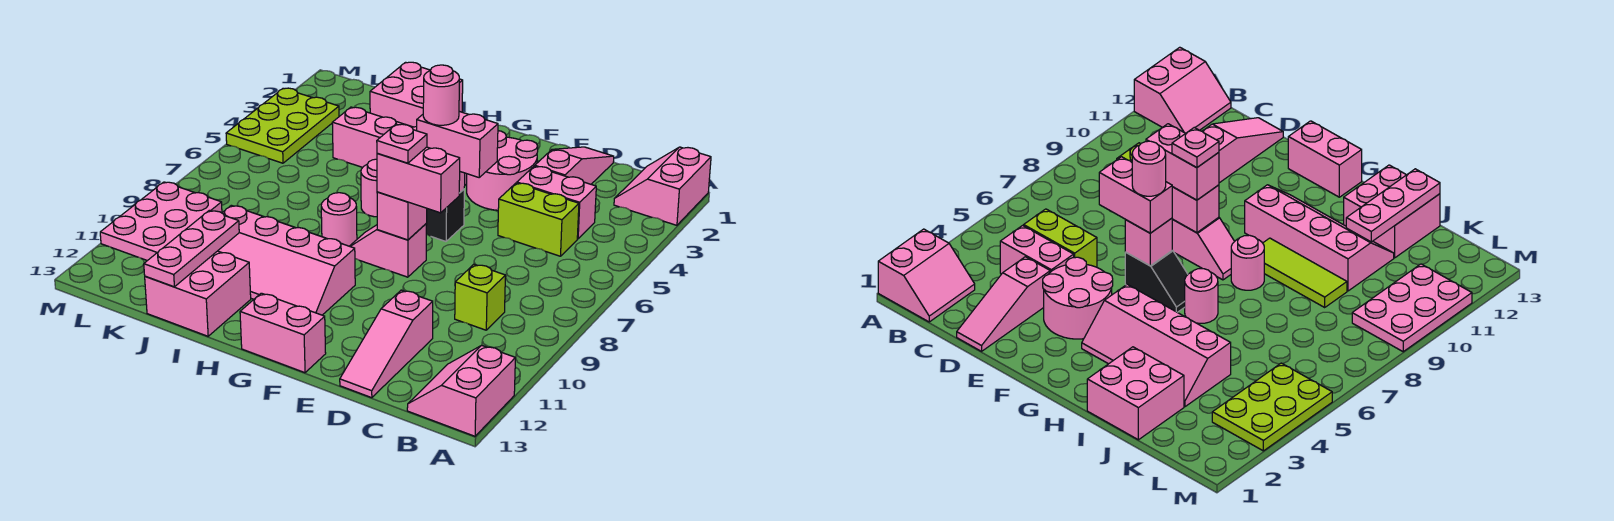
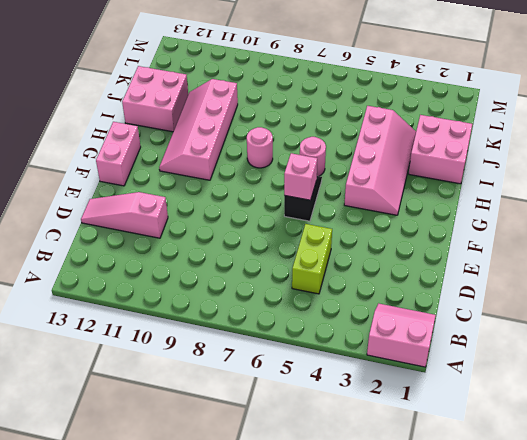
none -> pink slope A12:B13 level 1 top A
none -> pink brick C4:D4 level 1
none -> lime brick C9 level 1

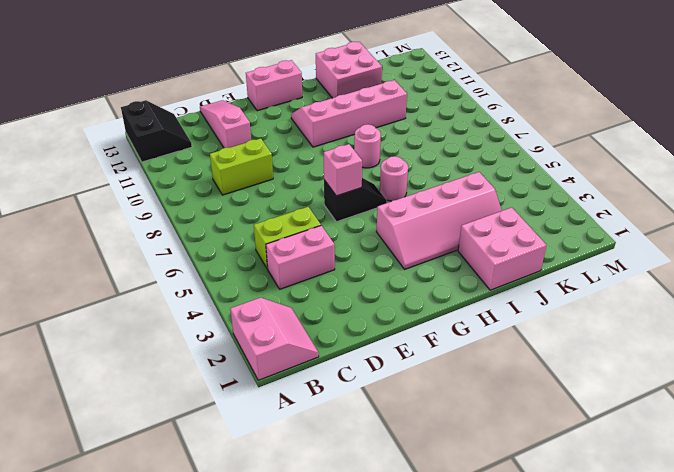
black slope A12:B13 level 1 top A -> pink slope A12:B13 level 1 top A
lime brick C9:D9 level 1 -> lime brick C9 level 1
none -> pink slope D1:D3 level 1 top 3
none -> pink round brick E3:F4 level 1
none -> pink slope F8:G8 level 1 top F

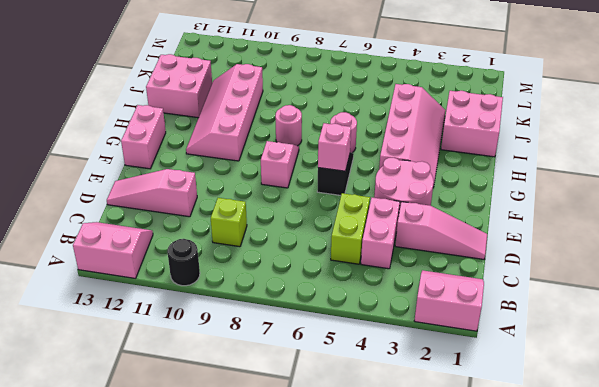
black round brick A10 level 1 -> none
none -> lime tile H9:J9 level 1
none -> lime plate L3:M5 level 1
none -> pink plate L9:M11 level 1

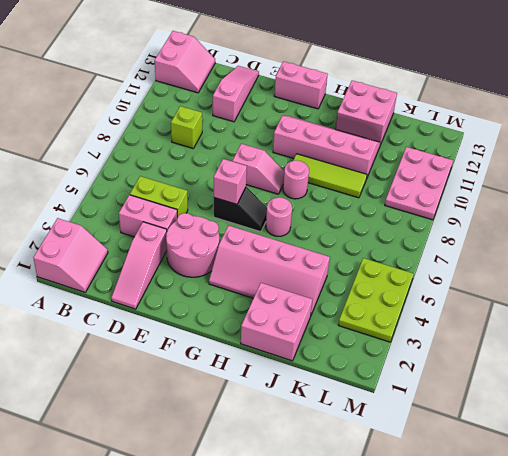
none -> pink brick F8 level 2
none -> pink plate J11:J13 level 2
none -> pink brick E6:F6 level 3

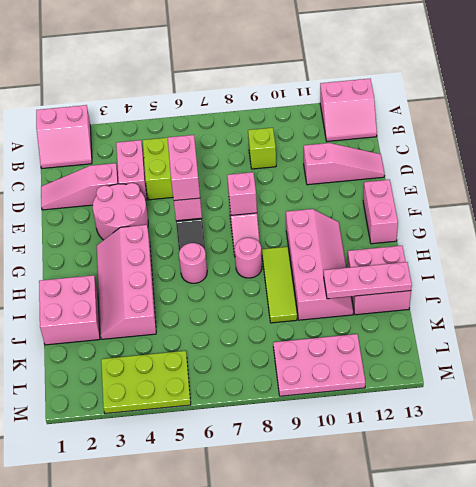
none -> pink brick E8:F8 level 3
none -> pink round brick F6 level 4
none -> pink plate F8 level 4

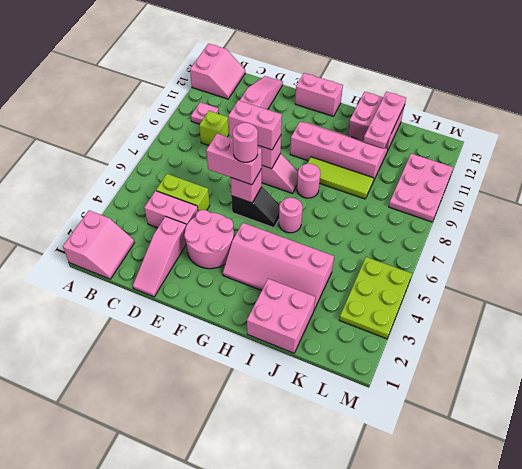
pink plate B10 level 1 -> pink plate F8 level 4

